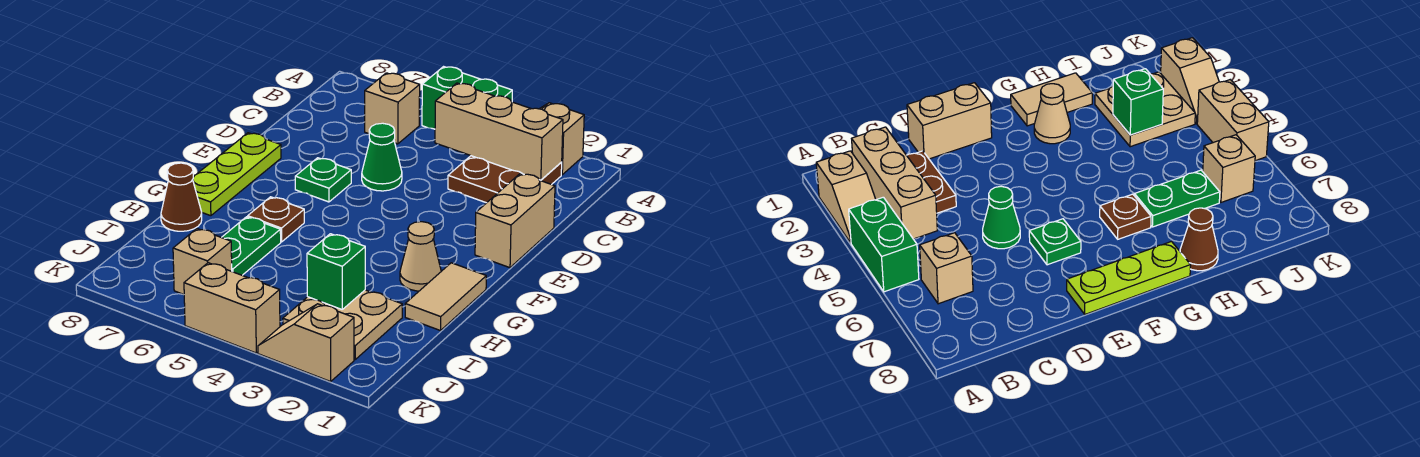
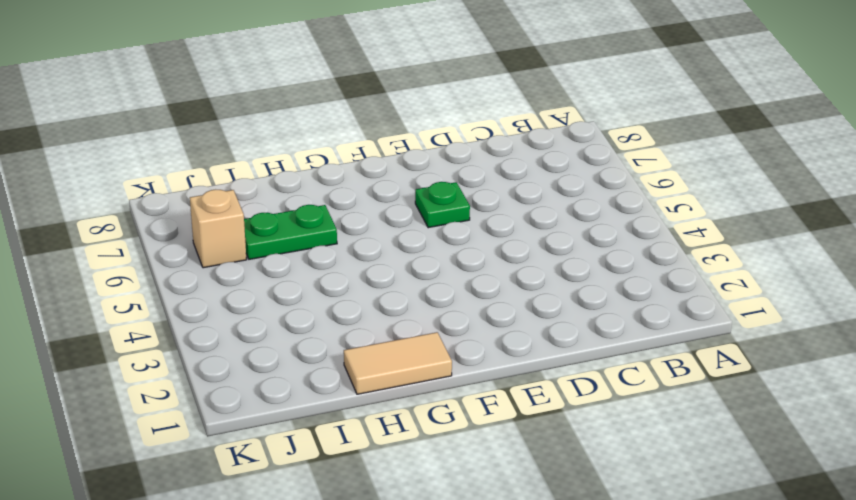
none -> tan slope A2:A3 level 1 top 2
none -> green brick A4:A5 level 1
none -> brown plate B2:C3 level 1

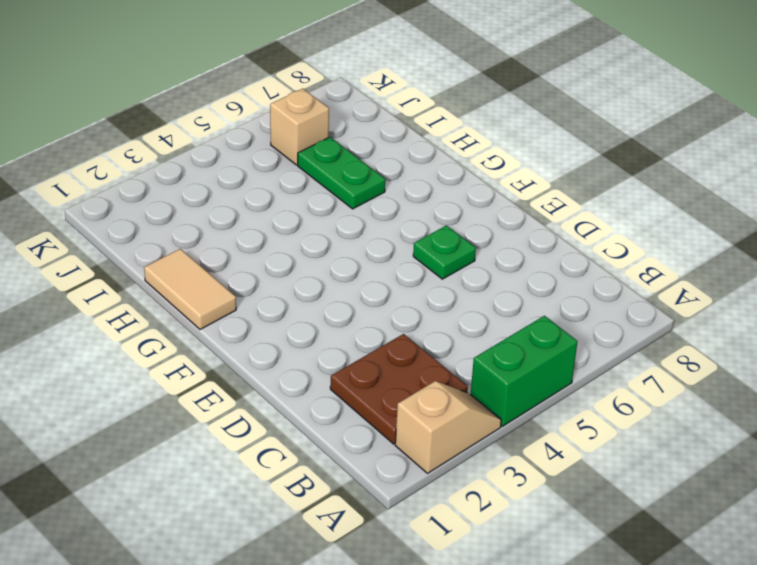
none -> tan brick B6 level 1
none -> tan brick D1:E1 level 1
none -> green cone D5 level 1

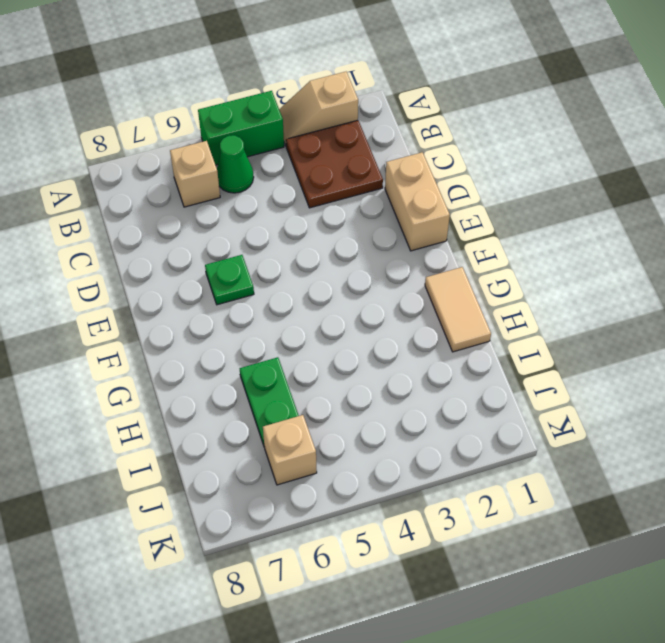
green cone B5 level 1 -> green cone D5 level 1
none -> lime plate E8:G8 level 1
none -> tan cone G2 level 1
none -> brown plate G6 level 1

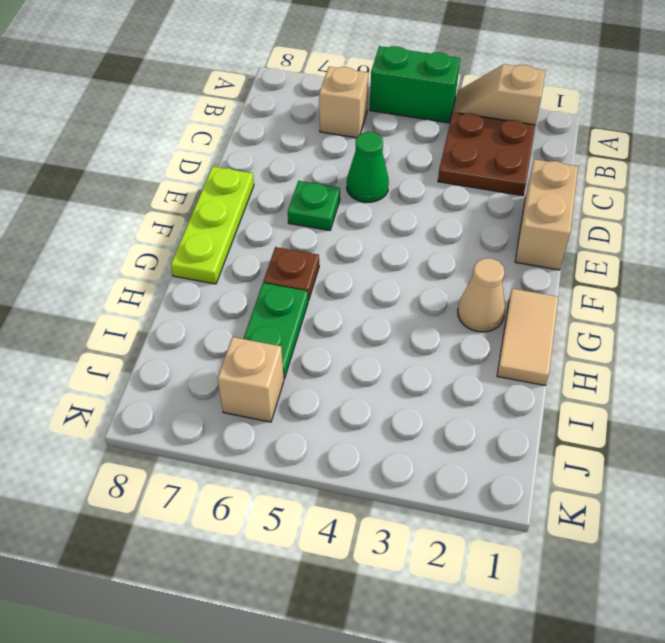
none -> brown cone H8 level 1
none -> tan plate I2:J3 level 1
none -> tan slope K2:K3 level 1 top 2

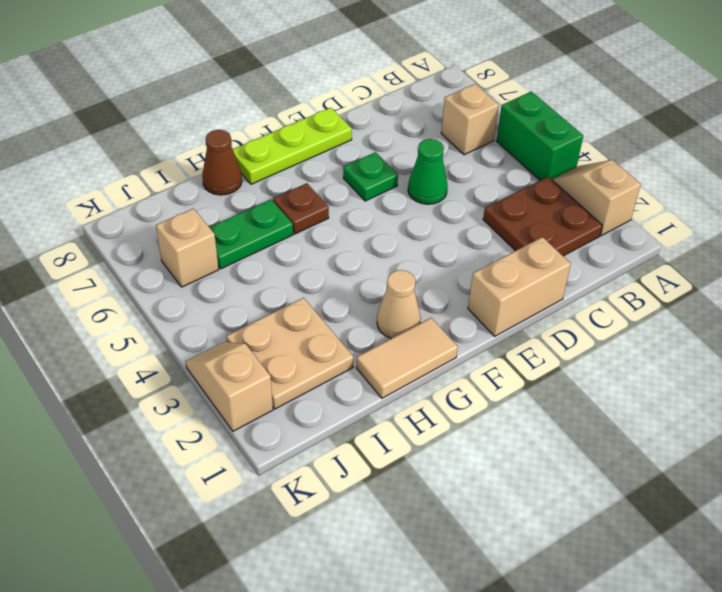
none -> tan brick K4:K5 level 1
none -> tan brick B2:B4 level 2
none -> green brick I3 level 2

